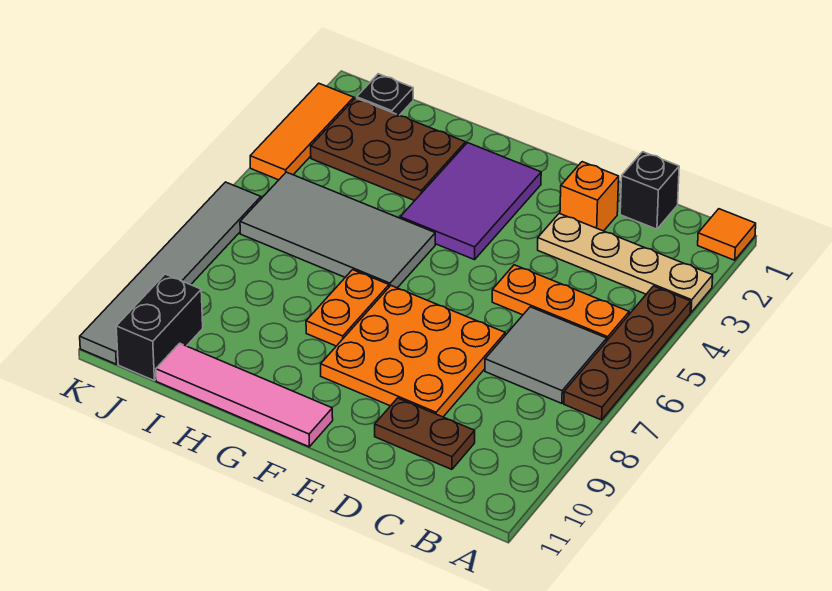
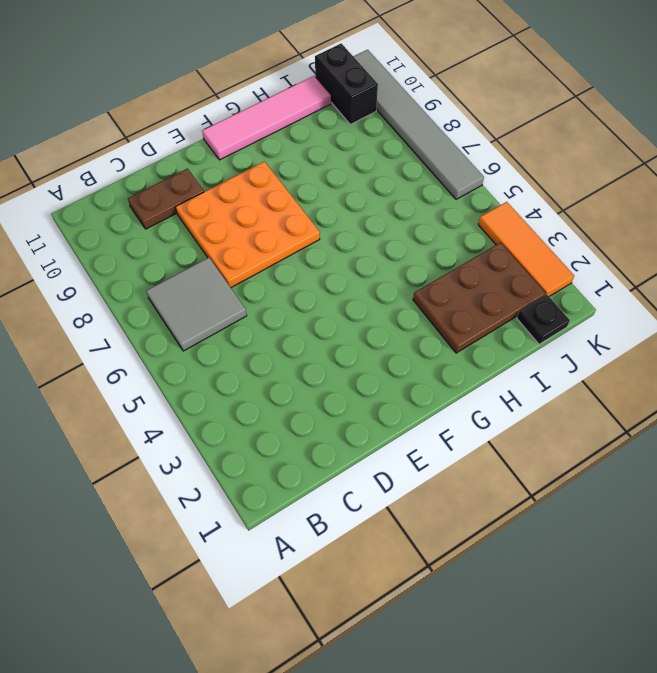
none -> orange tile A1 level 1
none -> tan plate A3:D3 level 1
none -> brown plate A4:A7 level 1

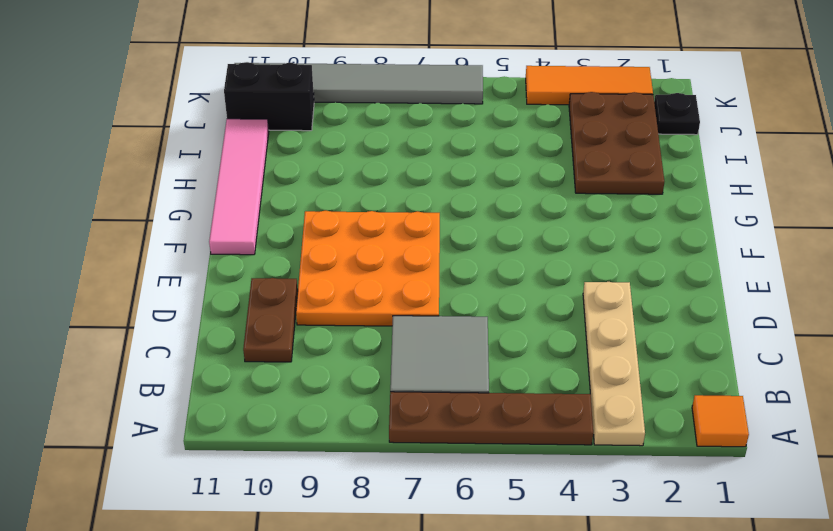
none -> orange plate B5:D5 level 1
none -> black brick C1 level 1
none -> orange brick D2 level 1

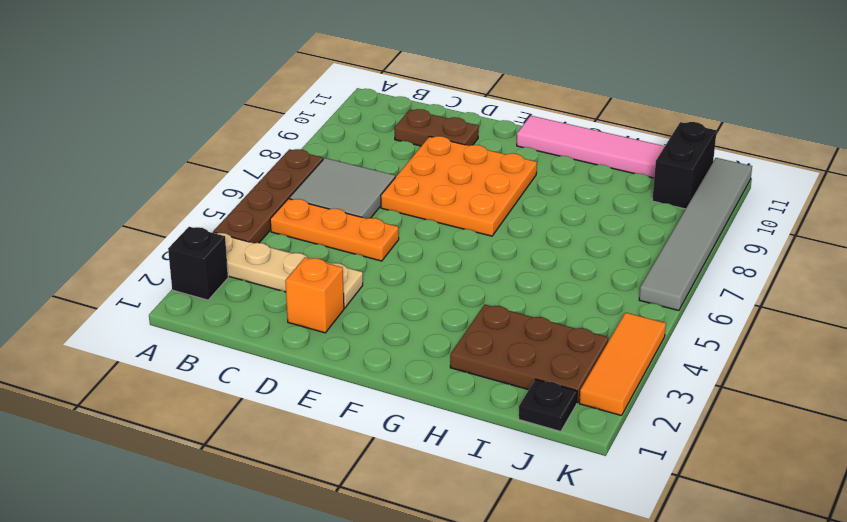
black brick A2 level 1 -> black brick C1 level 1
none -> orange tile A1 level 1
none -> purple tile F2:G4 level 1
none -> grey tile G5:J6 level 1

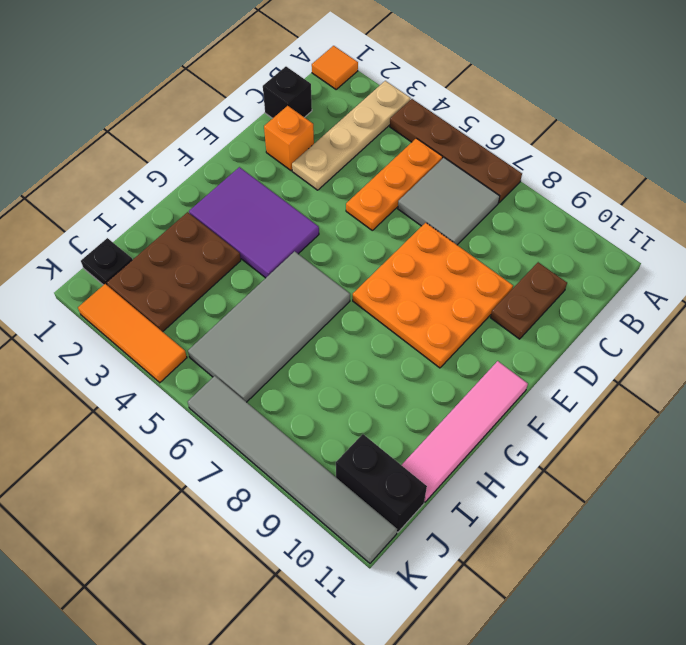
none -> orange plate G7:G8 level 1

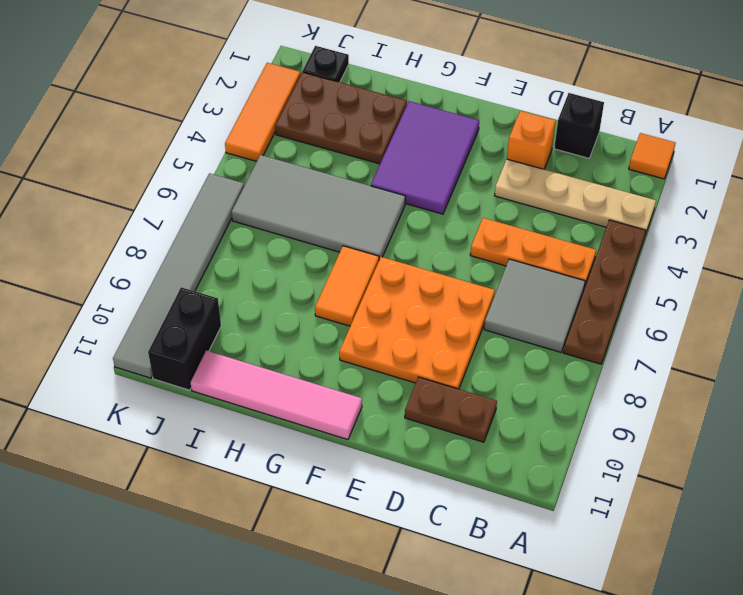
orange tile G7:G8 level 1 -> orange plate G7:G8 level 1

